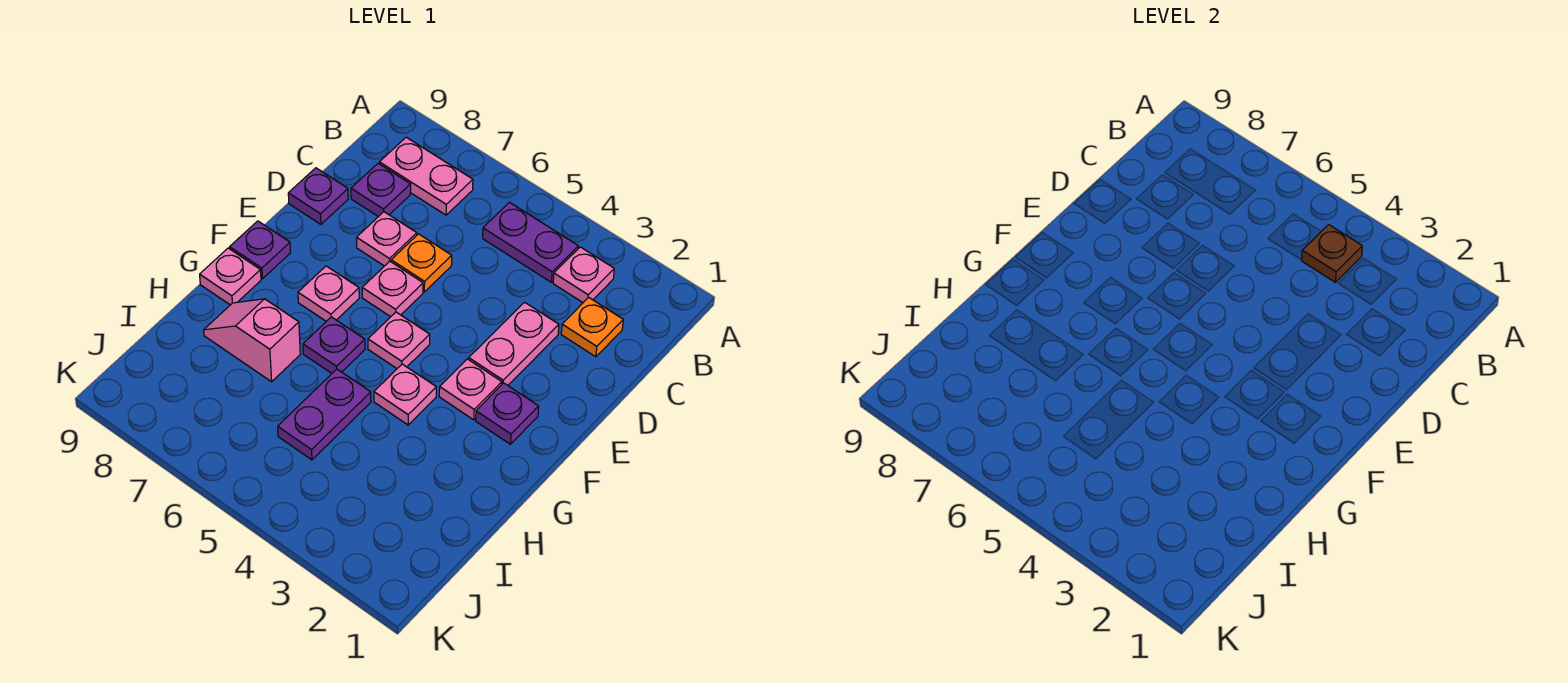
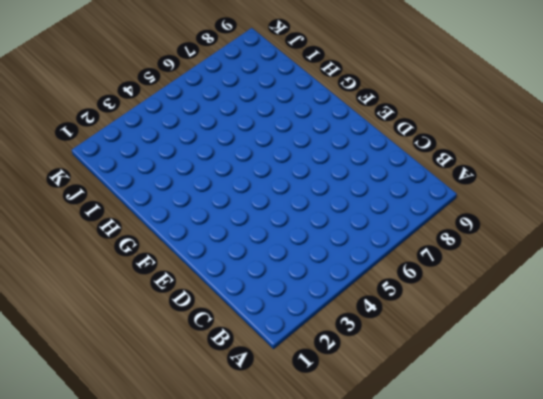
none -> pink plate B3 level 1
none -> purple plate B4:B5 level 1
none -> pink plate B7:B8 level 1

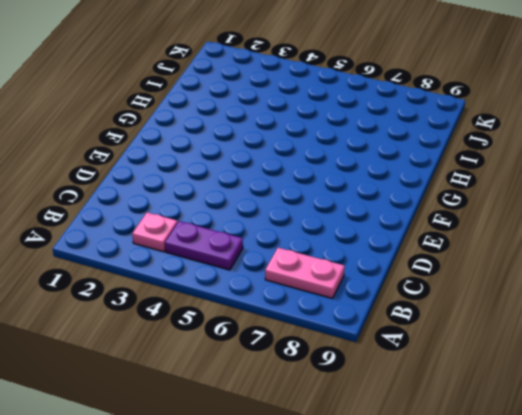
none -> orange plate C2 level 1
none -> purple plate C8 level 1
none -> pink plate D3:E3 level 1

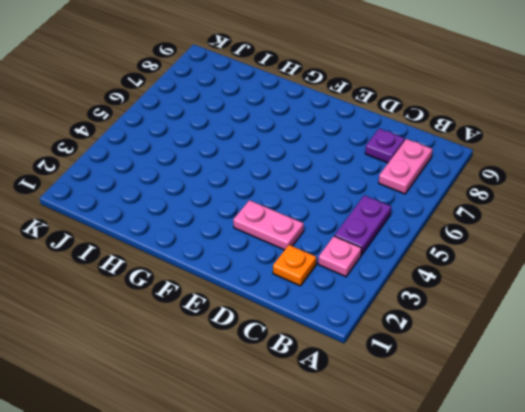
none -> orange plate D6 level 1
none -> pink plate D7 level 1
none -> purple plate D9 level 1

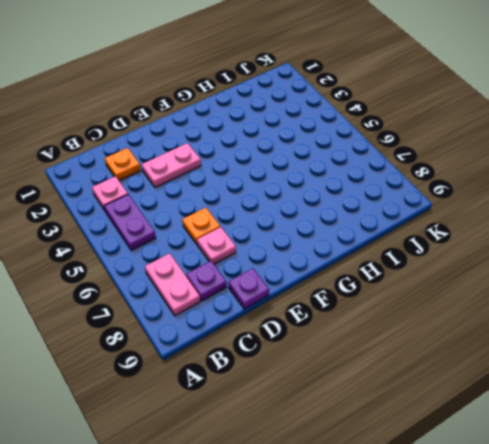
none -> pink plate E6 level 1
none -> purple plate F2 level 1
none -> pink plate F3 level 1

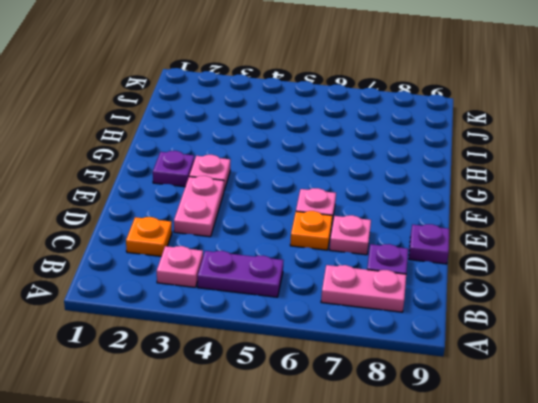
none -> pink plate F5 level 1
none -> pink plate F7 level 1
none -> purple plate F9 level 1

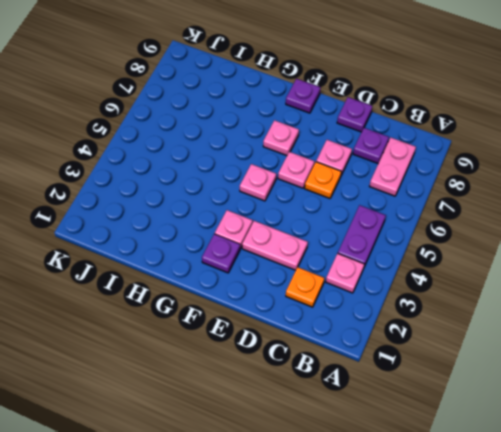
none -> pink plate G4 level 1
none -> purple plate G6 level 1
none -> pink plate G9 level 1

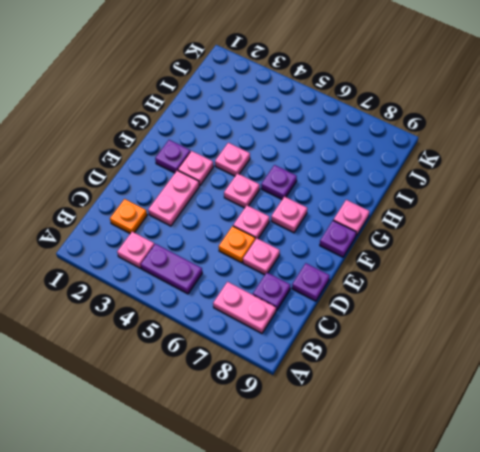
none -> purple plate H5:I5 level 1
none -> pink slope H7:H8 level 1 top 7
none -> brown plate B4 level 2

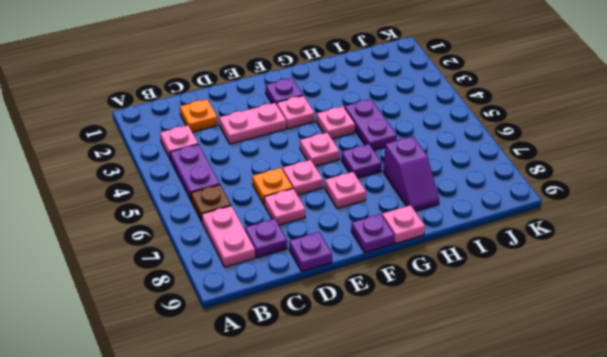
brown plate B6 level 1 -> brown plate B4 level 2
purple plate H4:H5 level 1 -> purple plate H5:I5 level 1
purple slope H7:H8 level 1 top 7 -> pink slope H7:H8 level 1 top 7

